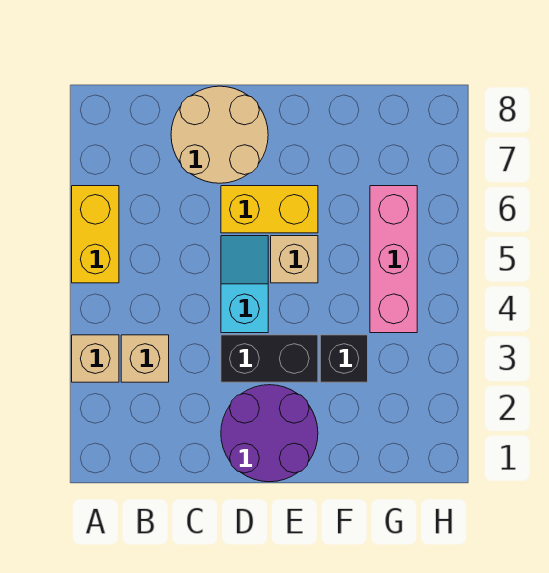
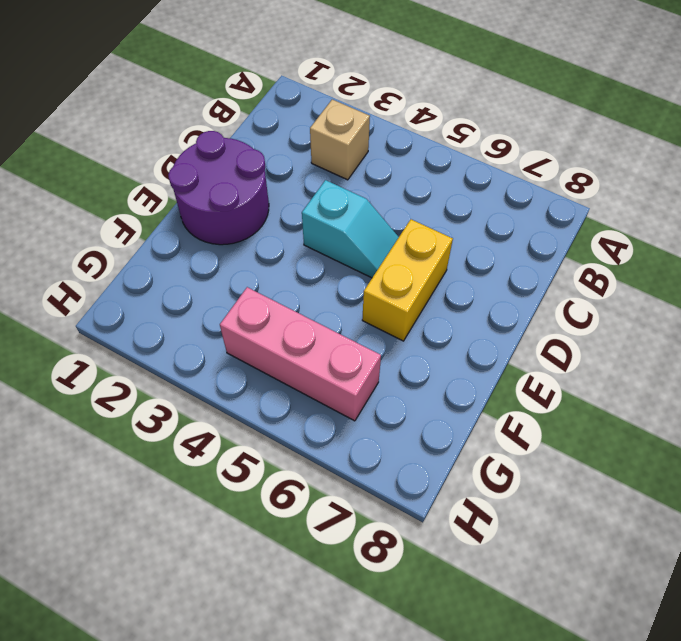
none -> tan brick A3 level 1
none -> yellow brick A5:A6 level 1

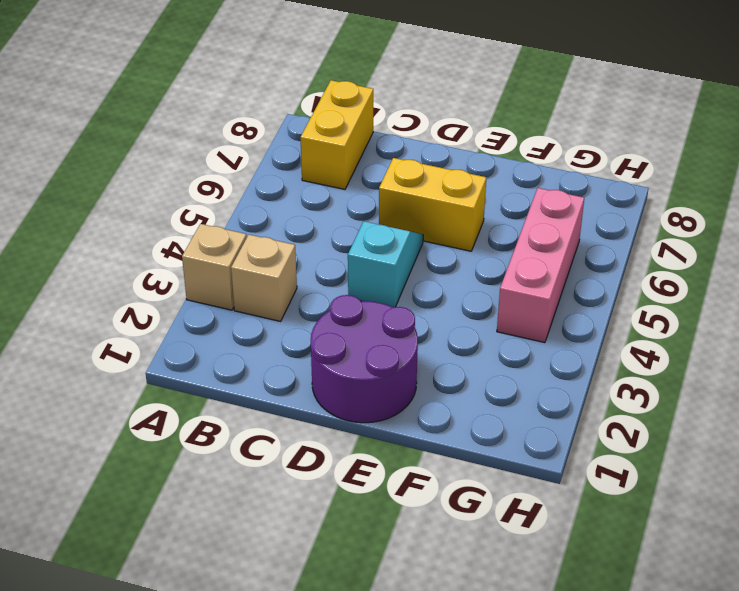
yellow brick B7:B8 level 1 -> yellow brick A5:A6 level 1
none -> tan round brick C7:D8 level 1
none -> black brick D3:E3 level 1

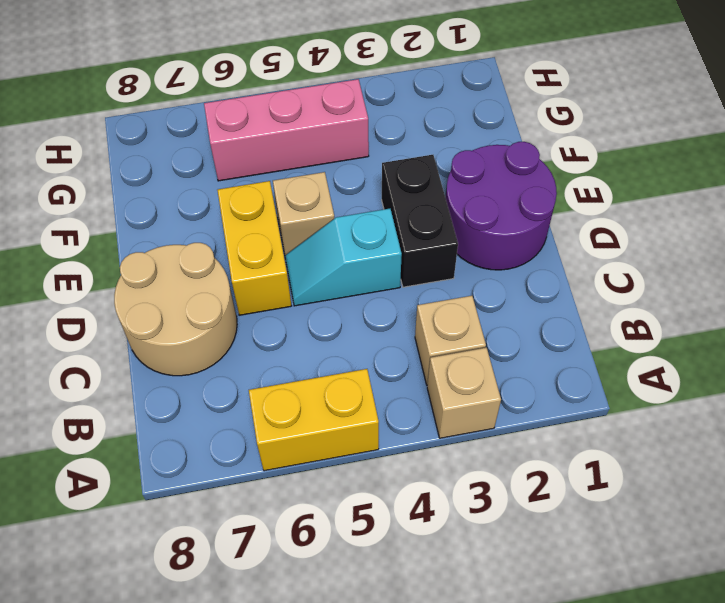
none -> black brick F3 level 1

